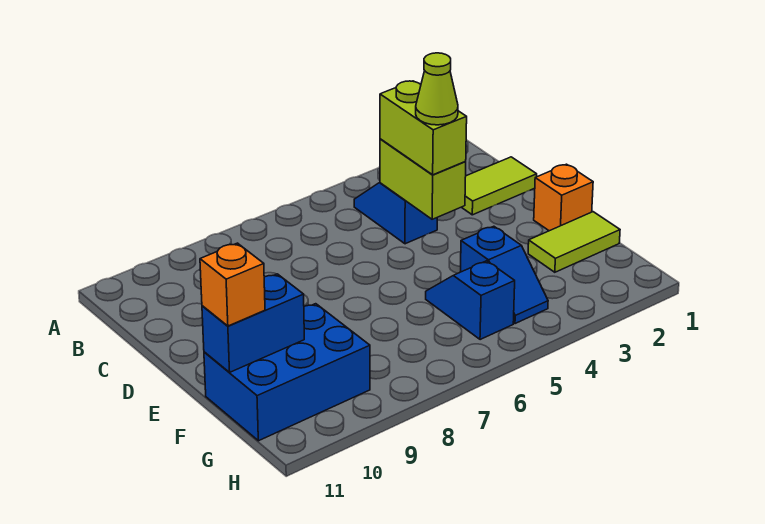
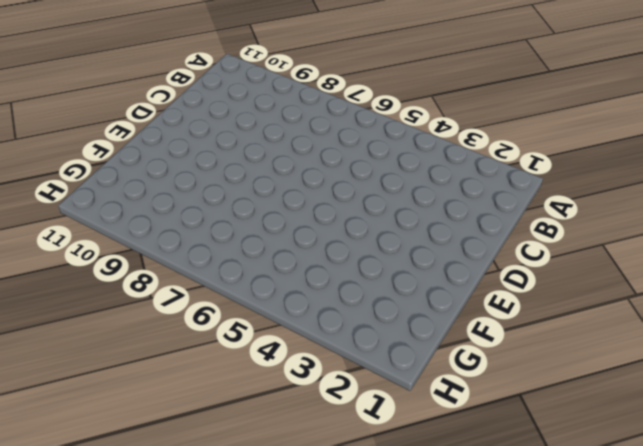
none -> blue slope B4:C4 level 1 top C
none -> lime tile C1:C2 level 1
none -> orange brick E1 level 1

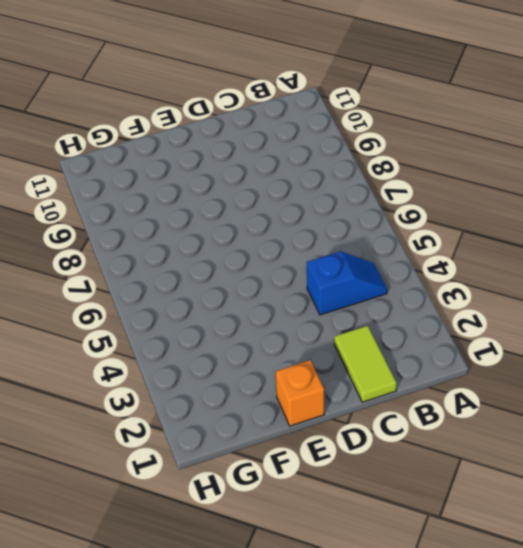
none -> lime tile F1:F2 level 1
none -> blue slope F4:G4 level 1 top F
none -> blue slope F5:G5 level 1 top G

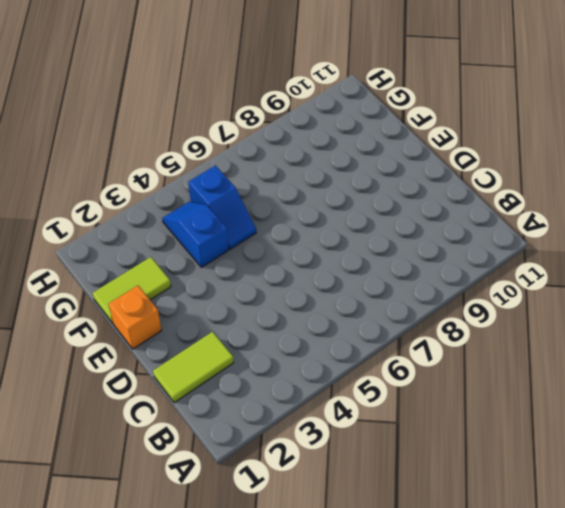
none -> blue slope B4:C4 level 1 top C
none -> blue brick F9:G11 level 1
none -> lime brick C4:D4 level 2

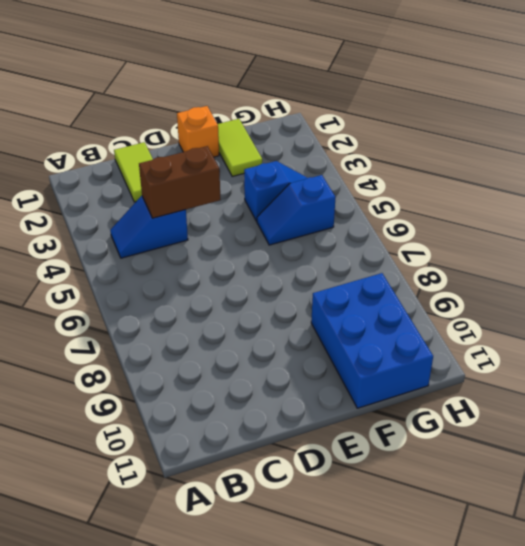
brown brick C4:D4 level 2 -> lime brick C4:D4 level 2
none -> blue brick F10:F11 level 2
none -> lime brick C4:D4 level 3
none -> orange brick F11 level 3

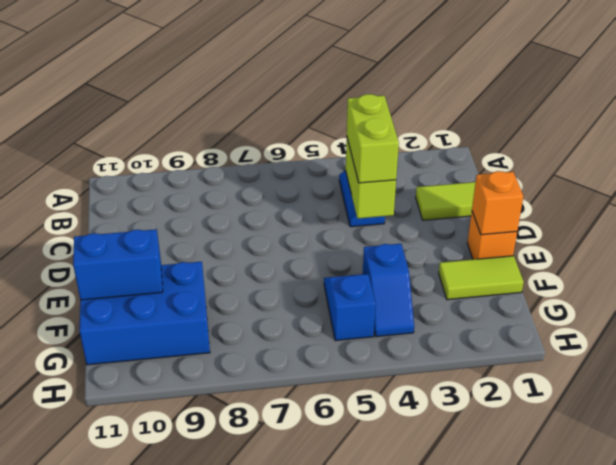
orange brick E1 level 2 -> orange brick F11 level 3
none -> lime cone D4 level 4

